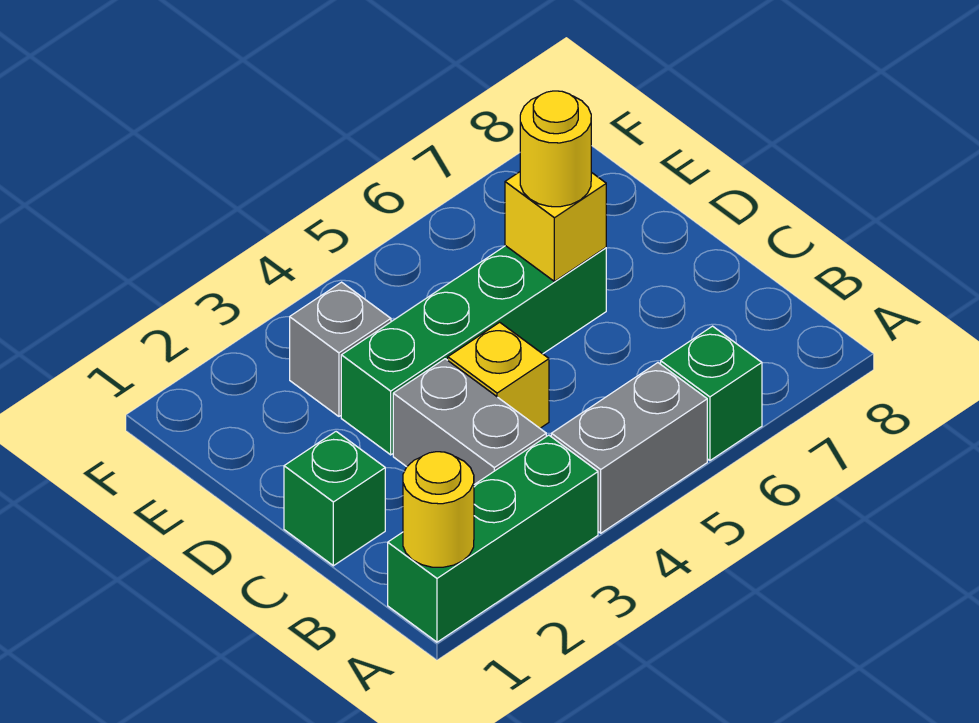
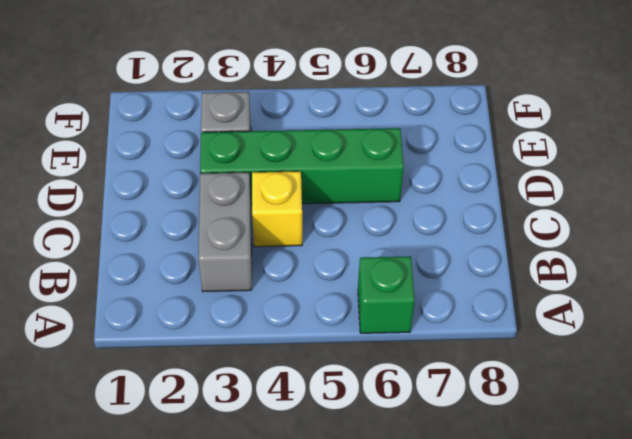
none -> green brick A1:A3 level 1
none -> grey brick A4:A5 level 1

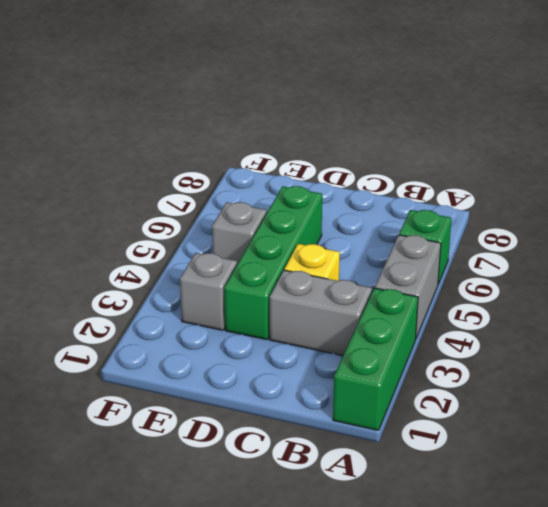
grey brick E5 level 1 -> none
none -> green brick C1 level 1
none -> yellow round brick A1 level 2

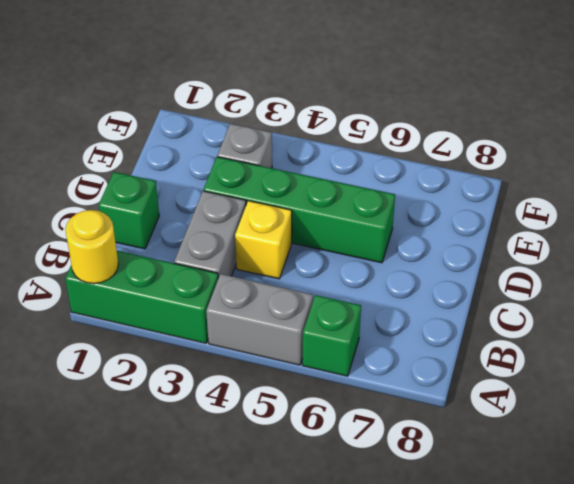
none -> yellow brick D6 level 2
none -> yellow round brick D6 level 3

